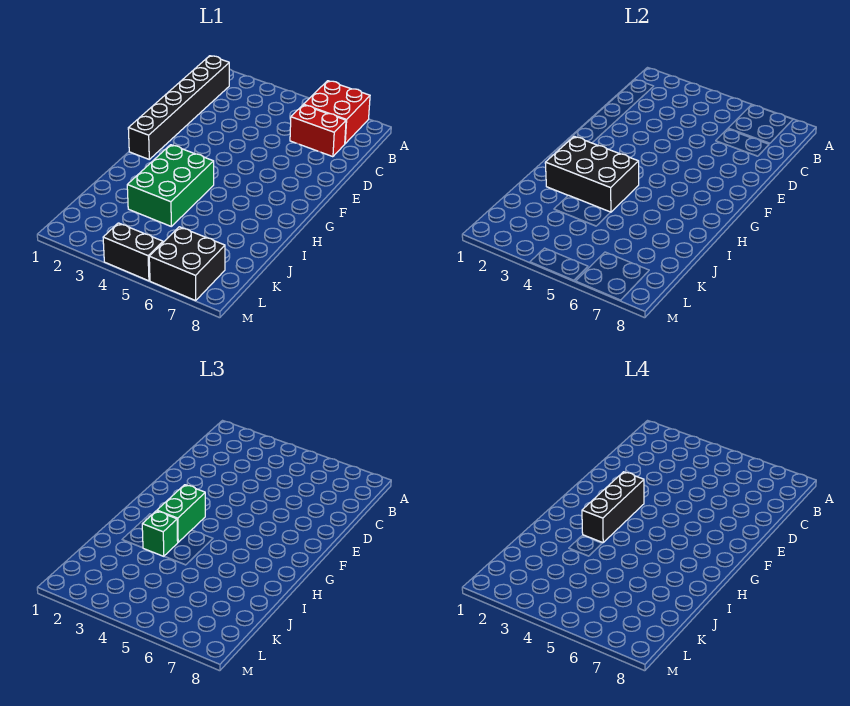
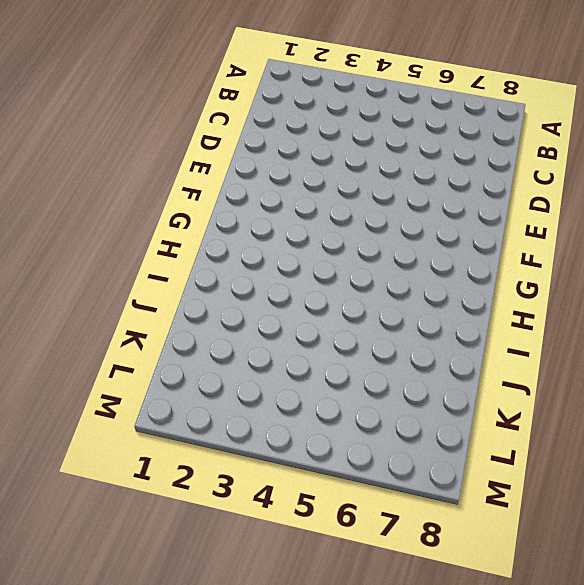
none -> red brick A6:B7 level 1
none -> black brick B1:G1 level 1

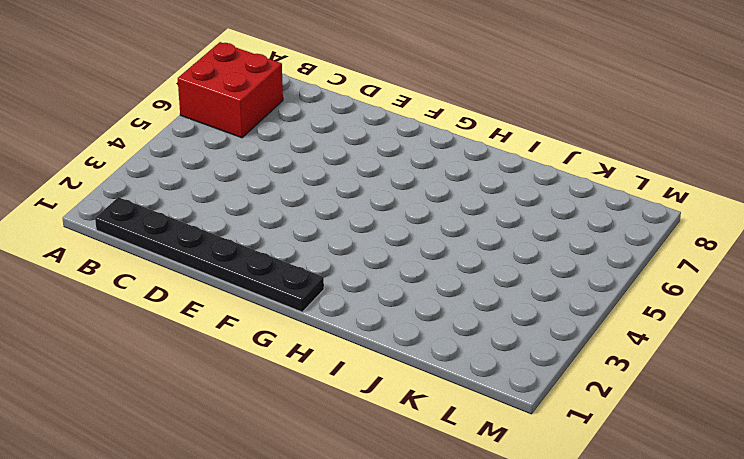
black plate B1:G1 level 1 -> black brick B1:G1 level 1
none -> red brick C6:C7 level 1
none -> green brick H3:J4 level 1

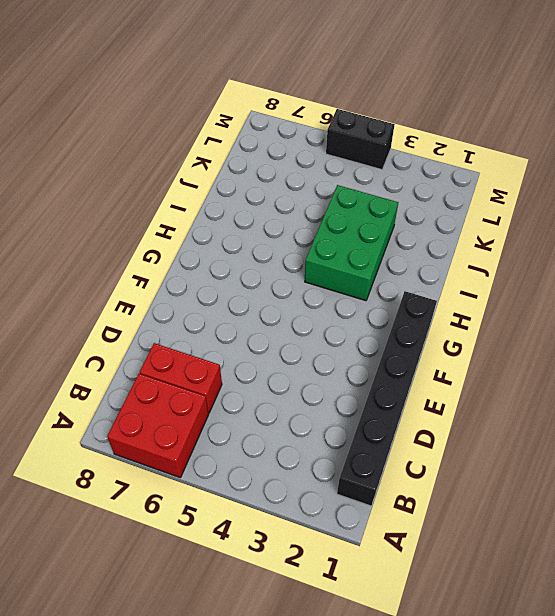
none -> black brick L6:M7 level 1
none -> black brick H2:I4 level 2

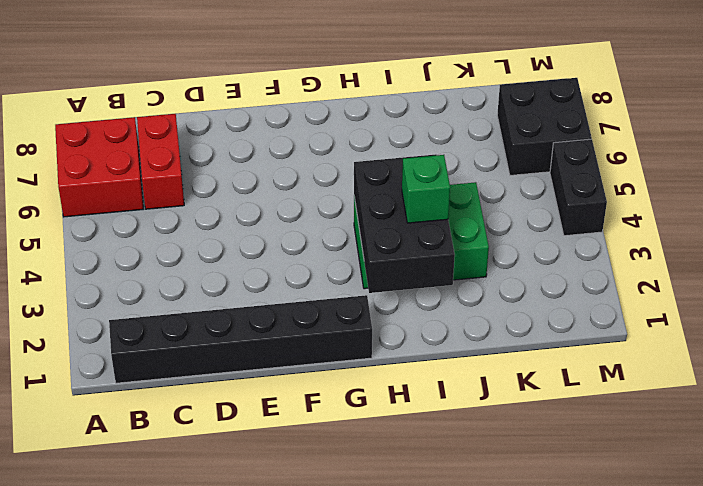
none -> green brick G3:H3 level 3
none -> black brick F3:H3 level 4

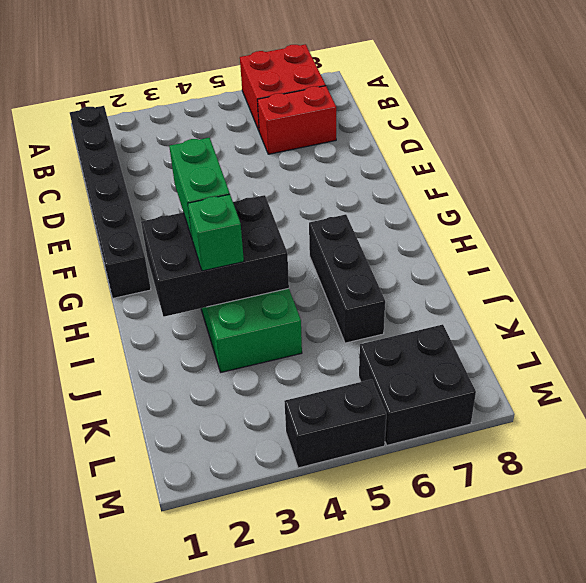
black brick H6:J6 level 1 -> black brick F3:H3 level 4

